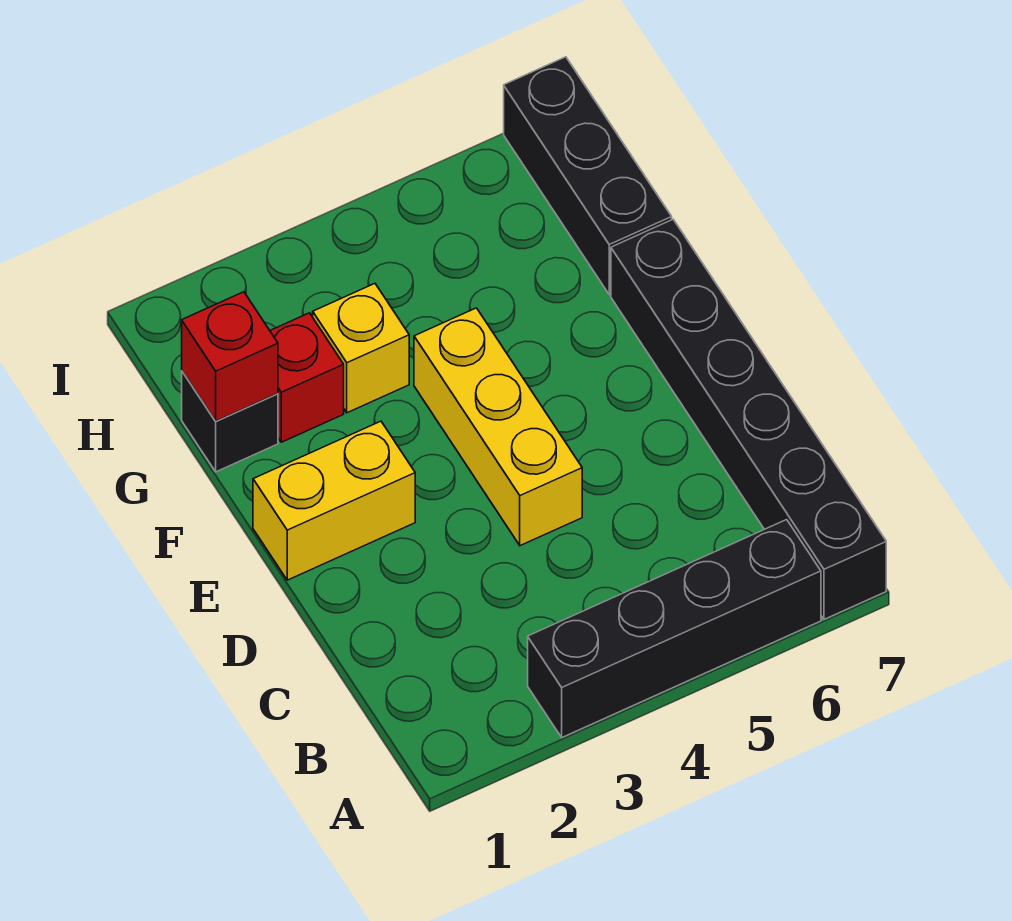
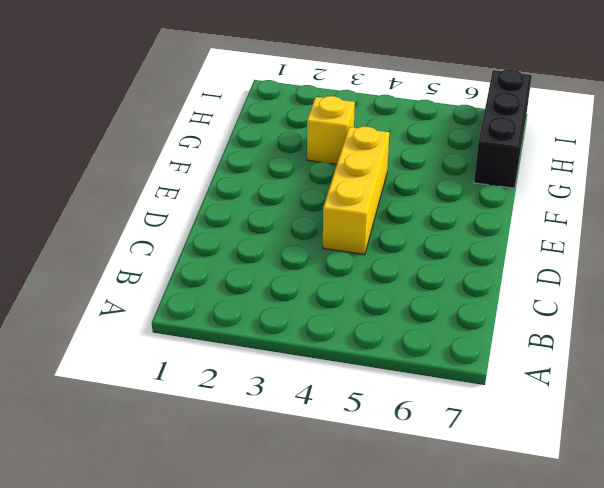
none -> black brick A3:A6 level 1
none -> black brick A7:F7 level 1

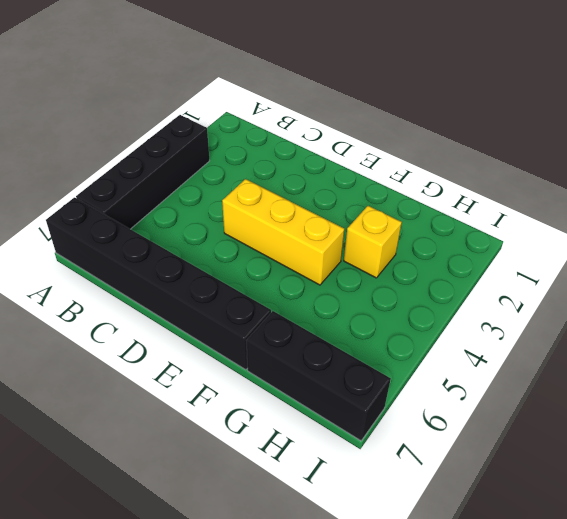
none -> yellow brick E1:E2 level 1
none -> black brick G1 level 1

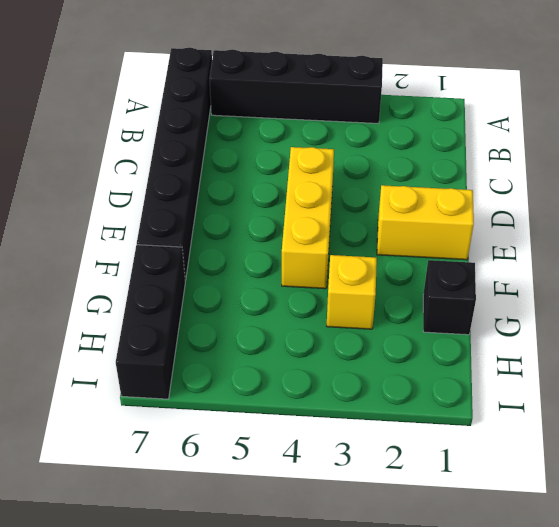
none -> red brick G2 level 1
none -> red brick G1 level 2

